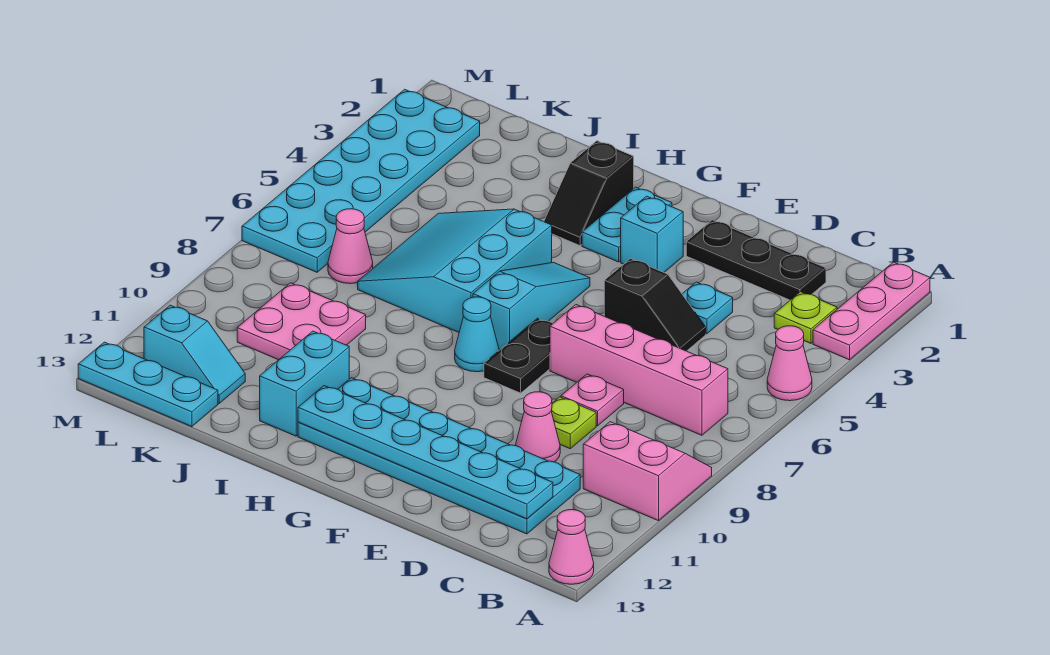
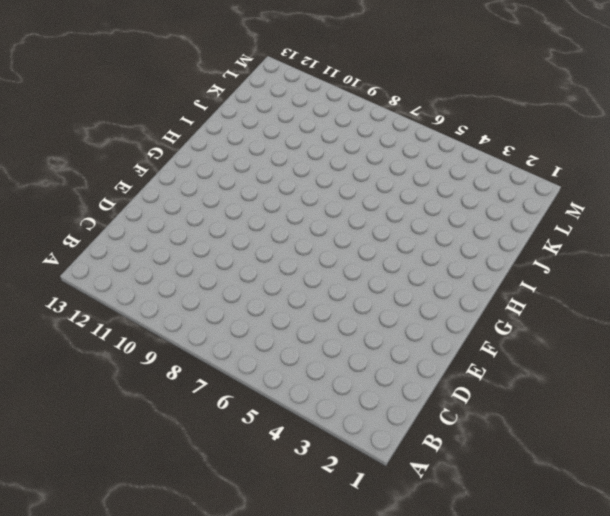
none -> pink plate A1:A3 level 1
none -> pink cone A5 level 1
none -> pink slope A9:B10 level 1 top 10

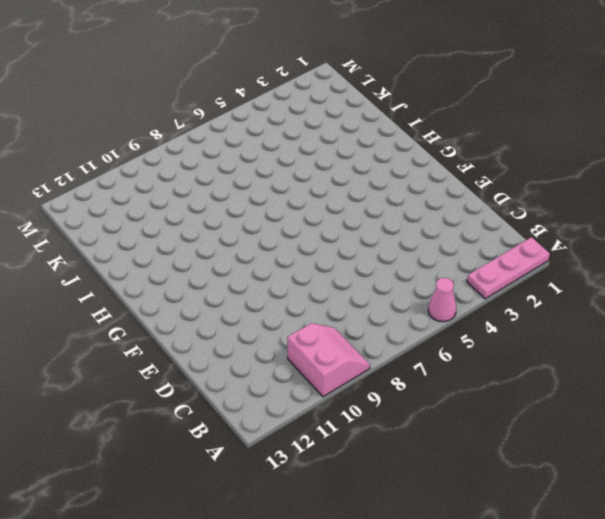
none -> pink cone A13 level 1
none -> lime plate B3 level 1
none -> pink brick B7:E7 level 1

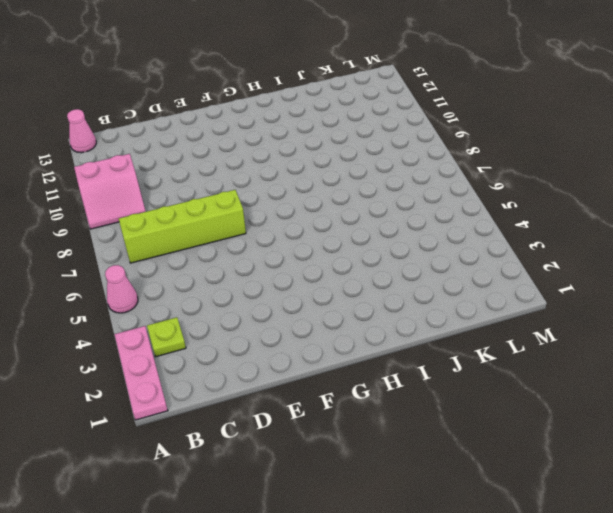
lime brick B7:E7 level 1 -> pink brick B7:E7 level 1
none -> black plate C2:E2 level 1
none -> cyan plate C11:H12 level 1
none -> cyan plate D4 level 1

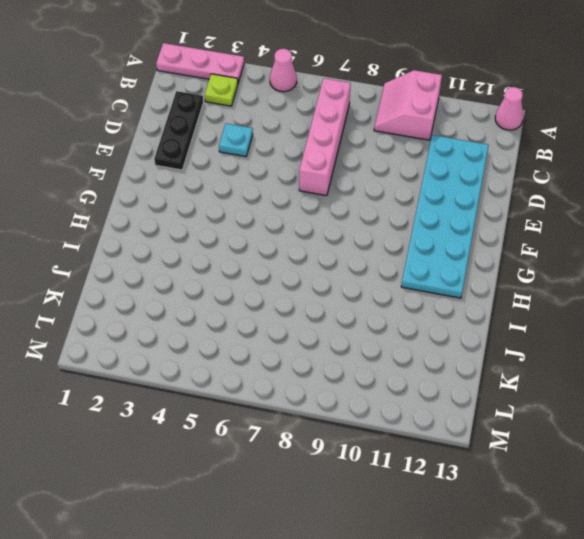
none -> black slope D5:E5 level 1 top E
none -> pink plate D8 level 1
none -> lime plate D9 level 1

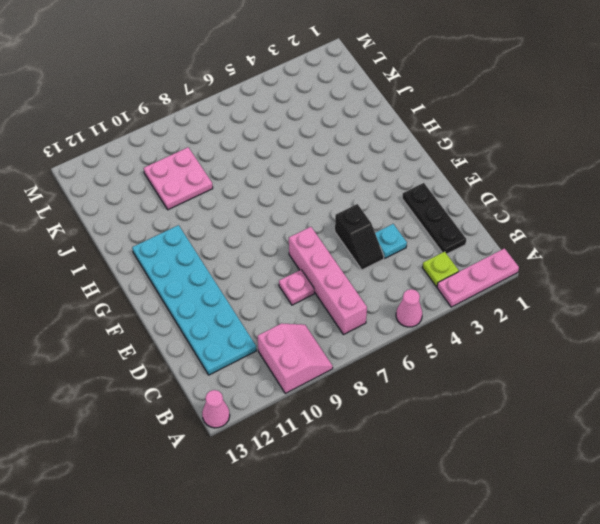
none -> lime plate D9 level 1
none -> pink cone D10 level 1
none -> cyan brick F3 level 1

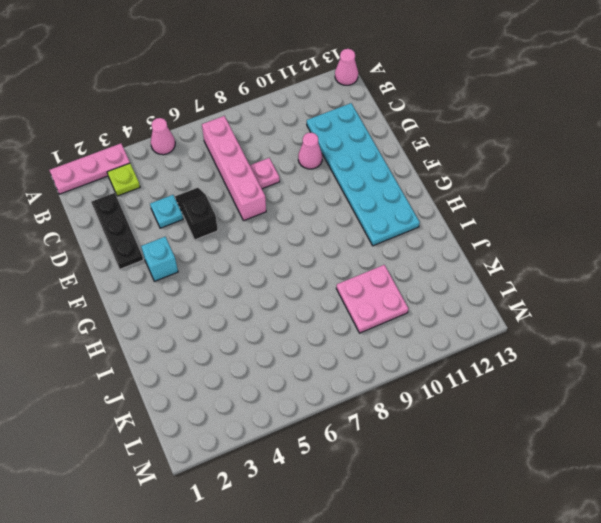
none -> pink slope A9:B10 level 1 top 10
none -> lime plate D9 level 1
none -> black plate F7:F8 level 1

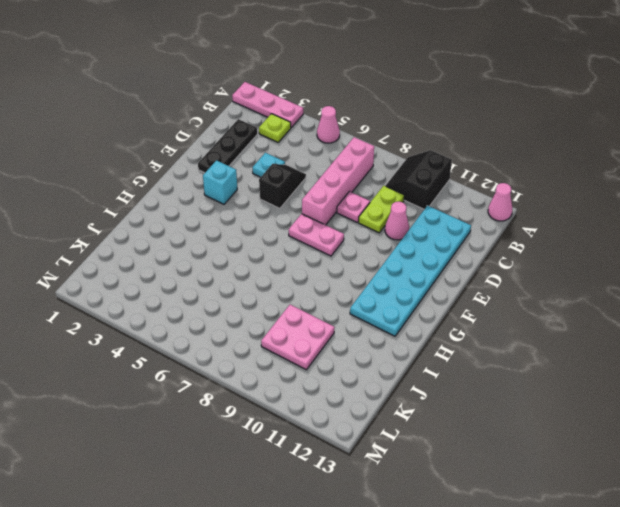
black slope A9:B10 level 1 top 10 -> pink slope A9:B10 level 1 top 10
lime plate C9:D9 level 1 -> lime plate D9 level 1
pink plate F7:F8 level 1 -> black plate F7:F8 level 1
none -> cyan plate G2:G3 level 1
none -> cyan slope G5:G7 level 1 top 7
none -> cyan cone G8 level 1

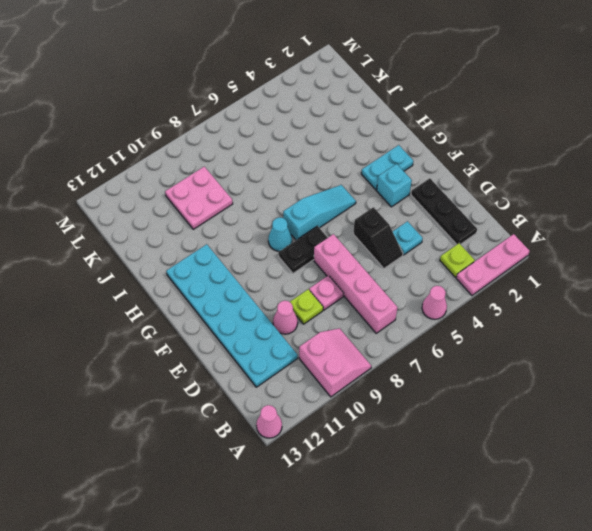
none -> black slope H2:H3 level 1 top 2
none -> cyan slope H5:J7 level 1 top H
none -> cyan brick I11:I12 level 1

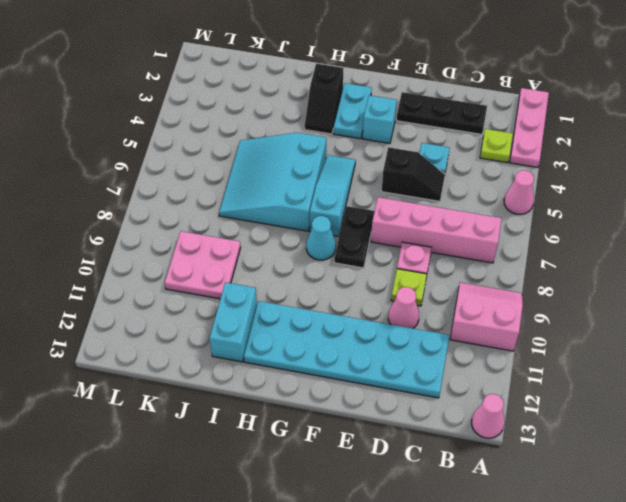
none -> pink cone K7 level 1
none -> cyan slope K12:L12 level 1 top L
none -> cyan plate K13:M13 level 1

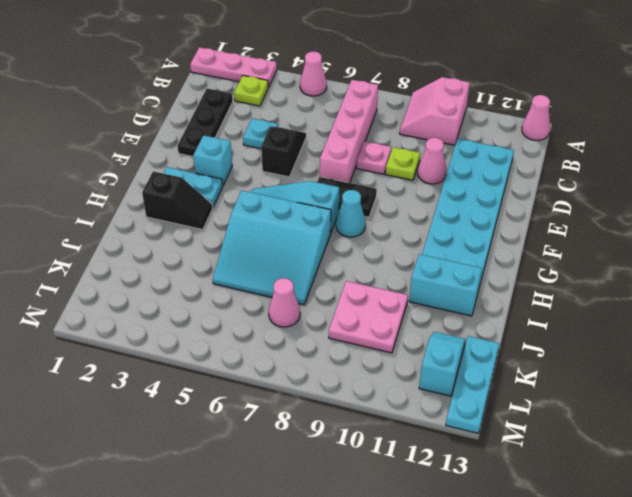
none -> cyan plate L2:M7 level 1
none -> cyan plate C12:H12 level 2

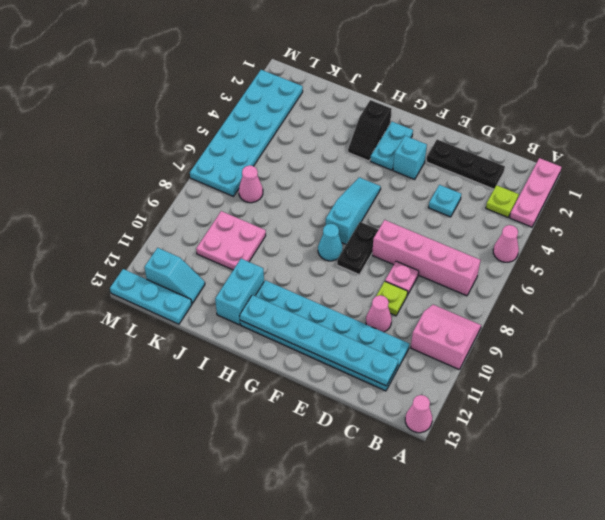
none -> black slope D5:E5 level 1 top E
none -> cyan slope H5:J7 level 1 top H

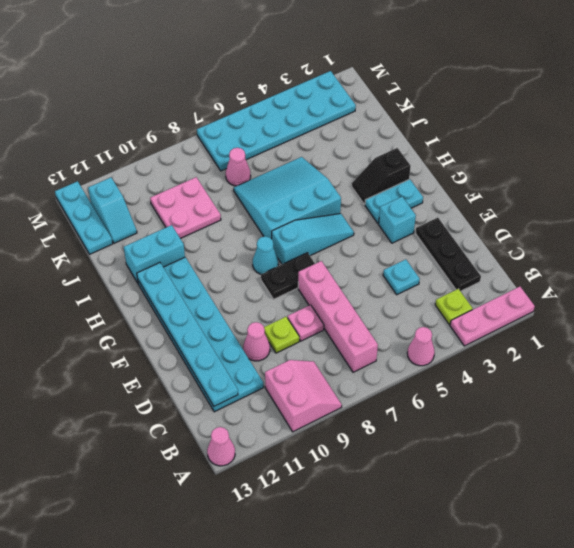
none -> black slope D5:E5 level 1 top E

